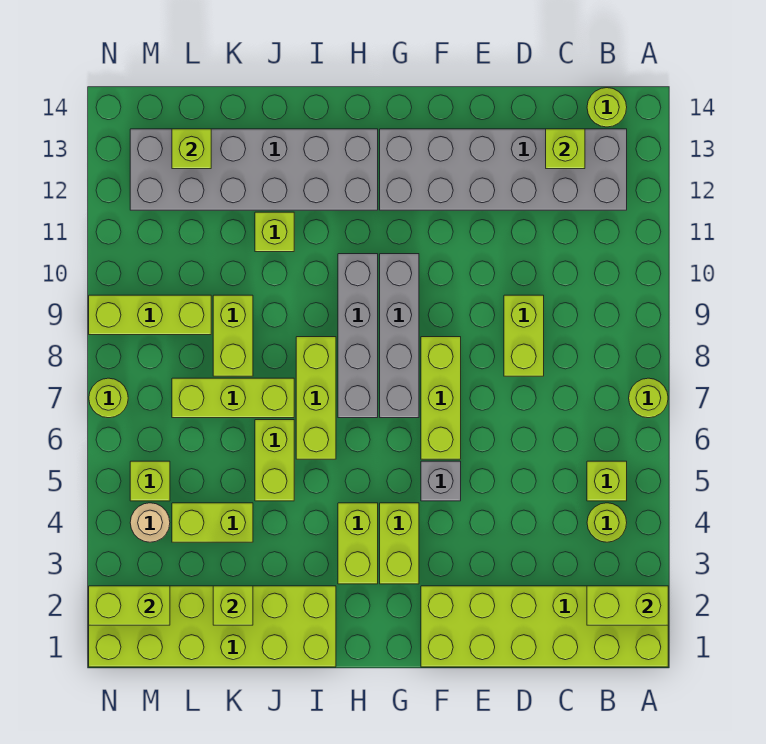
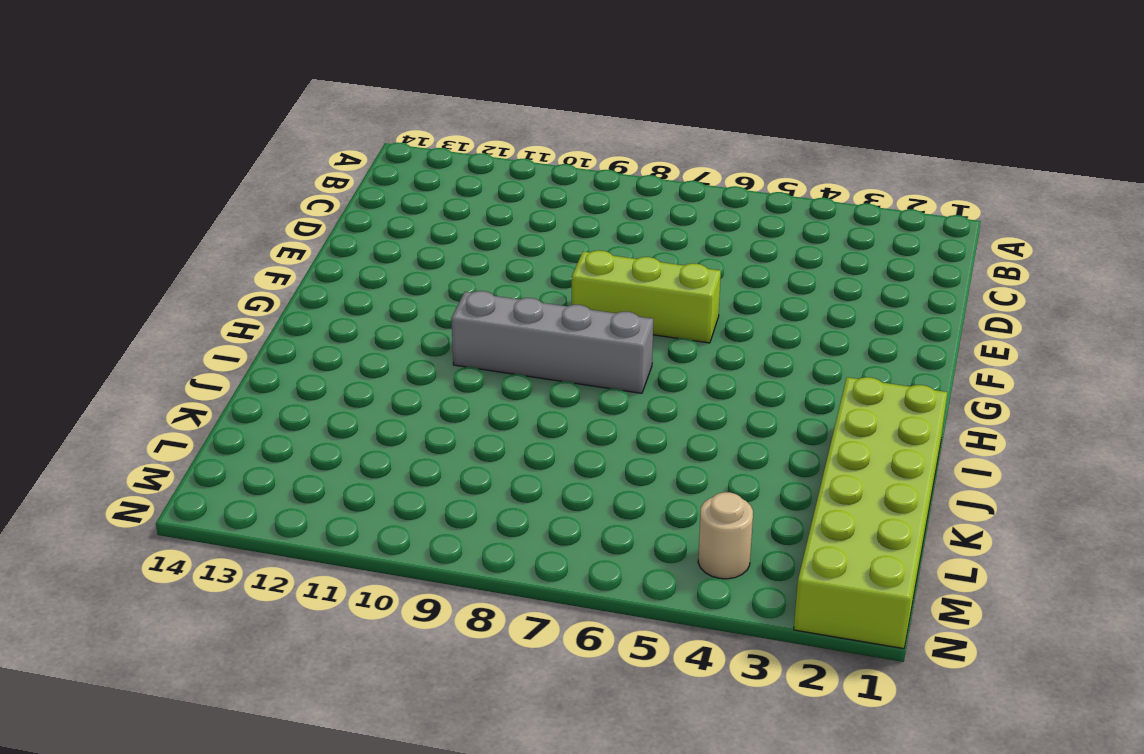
none -> lime brick A1:F2 level 1
none -> lime round brick A7 level 1
none -> lime round brick B4 level 1
none -> lime brick B5 level 1

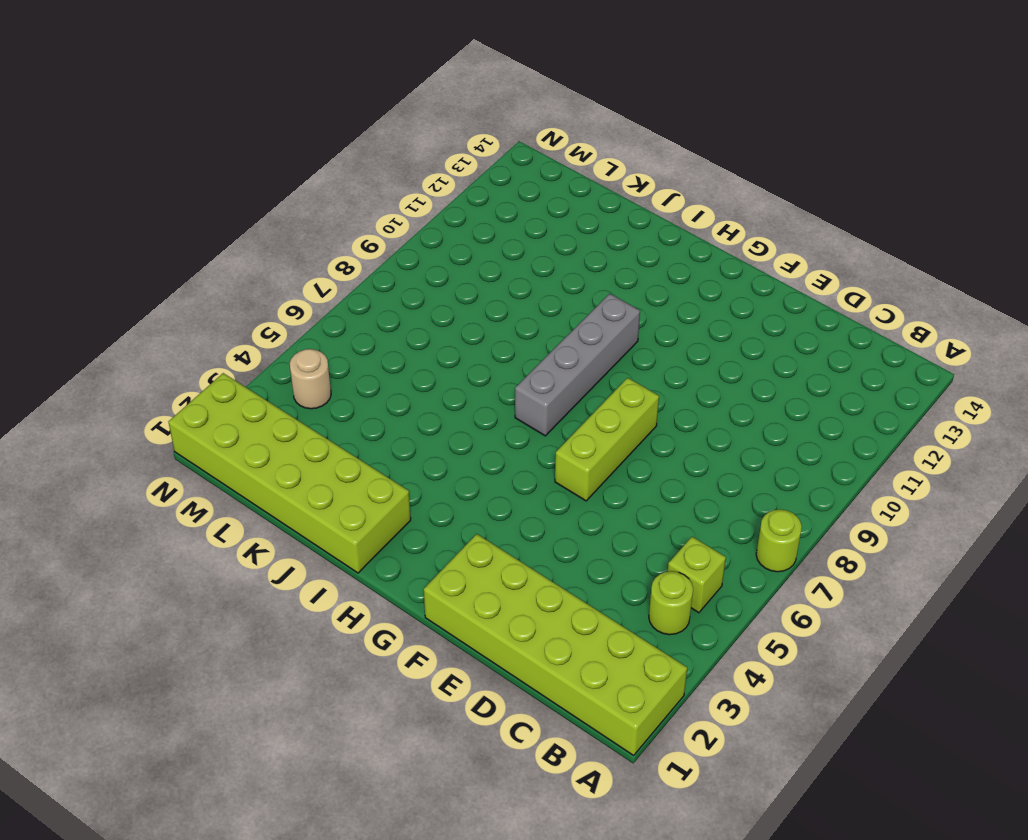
none -> grey brick B12:G13 level 1
none -> lime round brick B14 level 1
none -> lime brick D8:D9 level 1
none -> grey brick F5 level 1

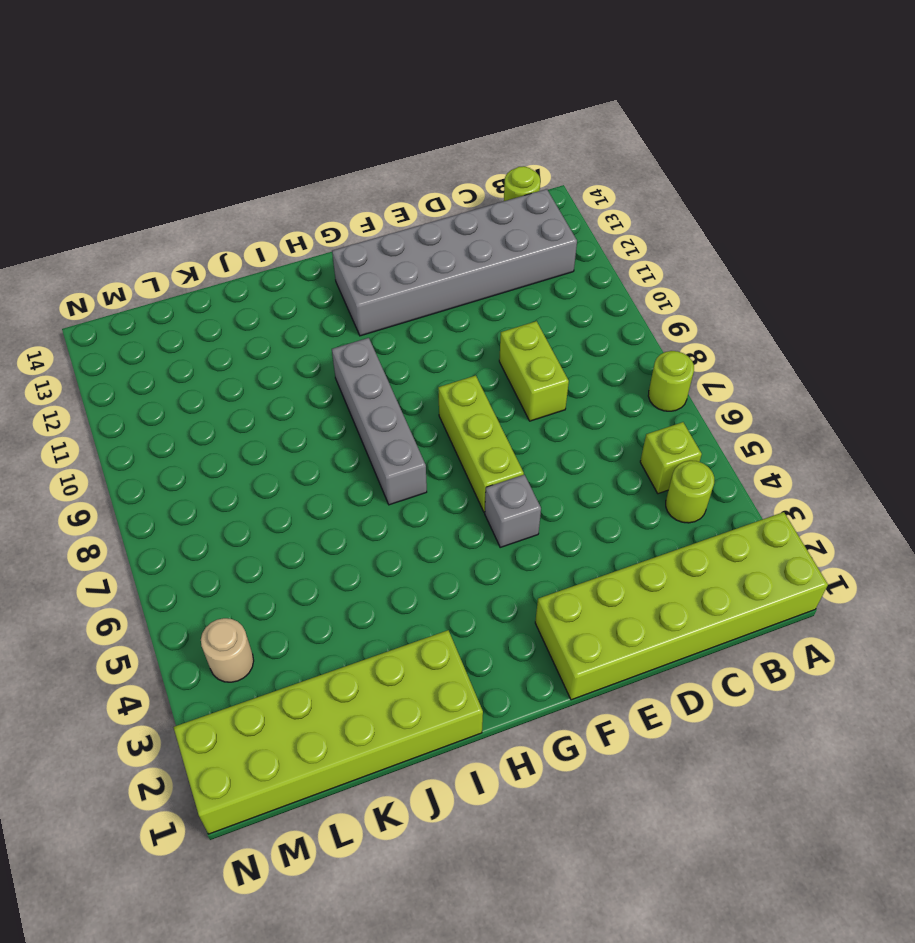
none -> lime brick G3:G4 level 1
none -> grey brick G7:G10 level 1
none -> lime brick H3:H4 level 1
none -> grey brick H12:M13 level 1

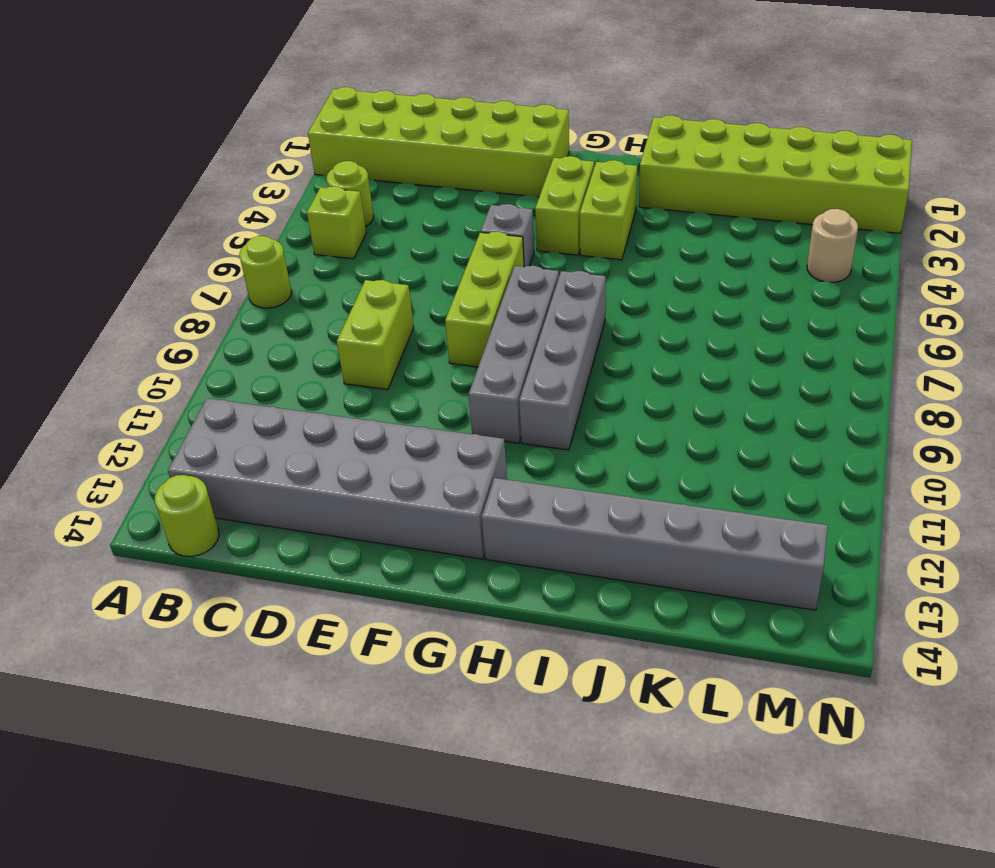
grey brick H13:M13 level 1 -> grey brick H12:M13 level 1
none -> lime brick I6:I8 level 1
none -> lime brick J5:J6 level 1
none -> lime brick J7:L7 level 1
none -> lime brick J11 level 1

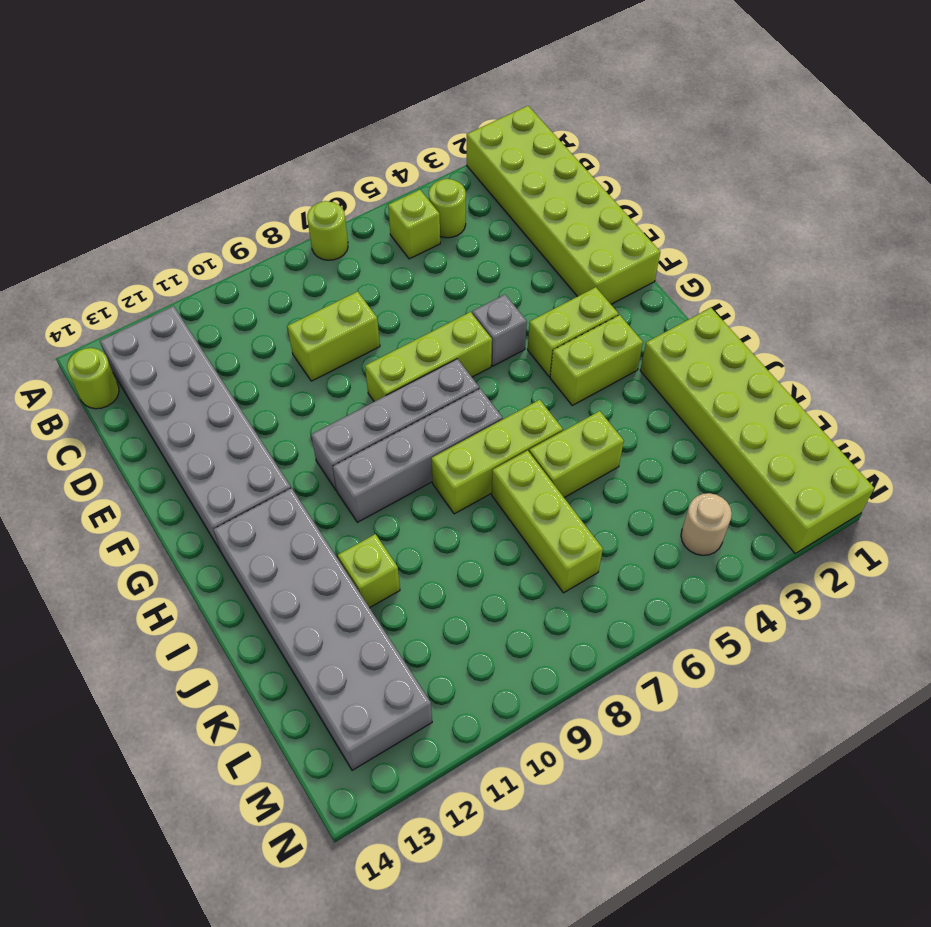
none -> lime brick K4:L4 level 1
none -> lime brick K8:K9 level 1
none -> lime brick L9:N9 level 1
none -> lime brick M5 level 1

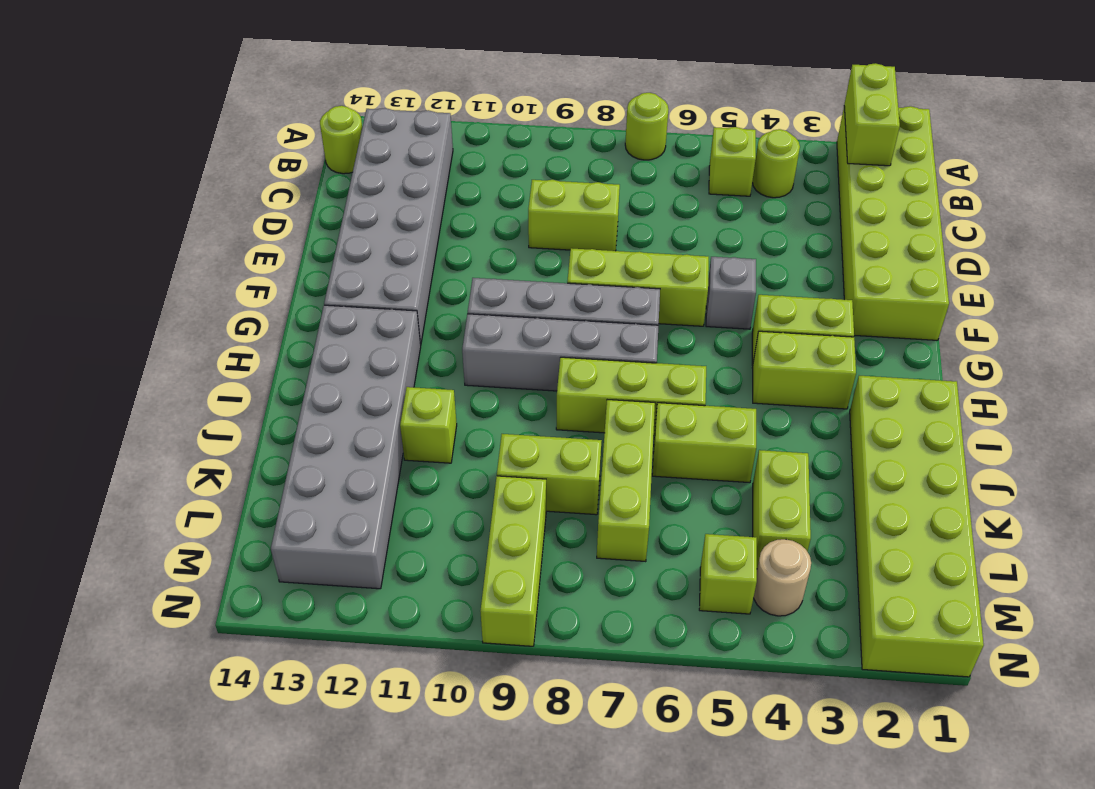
none -> lime round brick N7 level 1
none -> lime brick C13 level 2
none -> lime brick K2 level 2
none -> lime brick L13 level 2

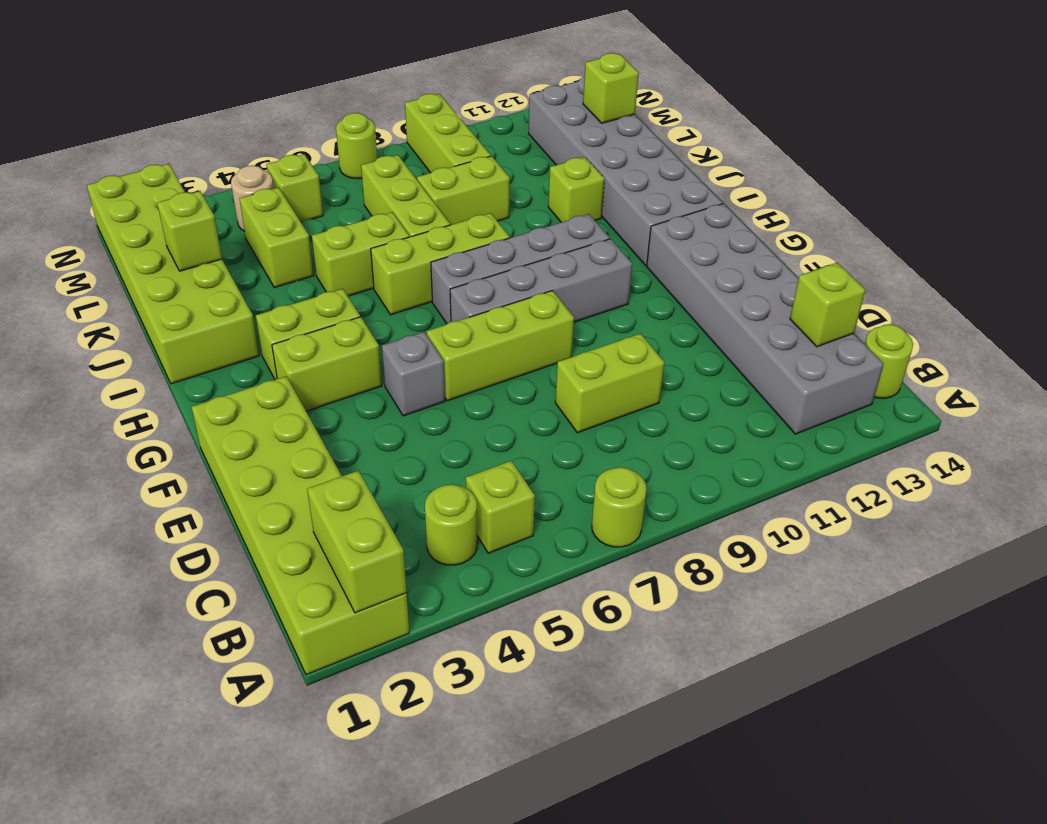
none -> lime brick M2:N2 level 2

